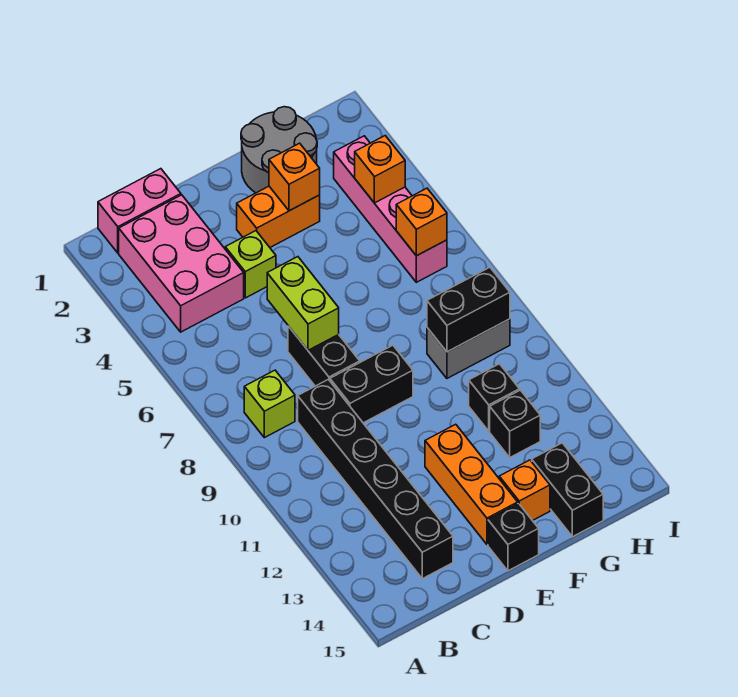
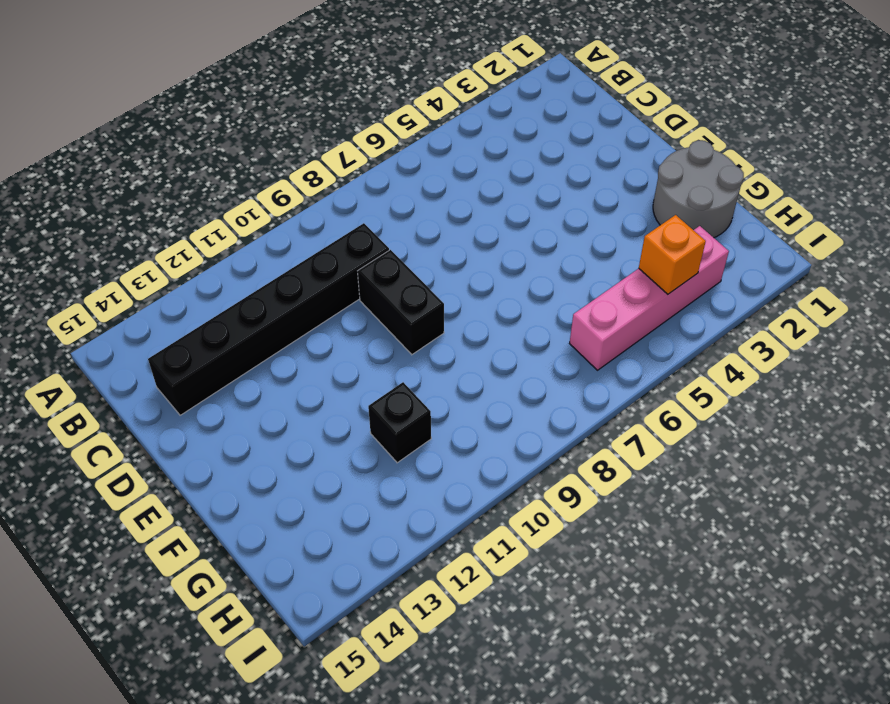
none -> pink brick B1:C1 level 1
none -> pink brick B2:C4 level 1
none -> lime brick B8 level 1

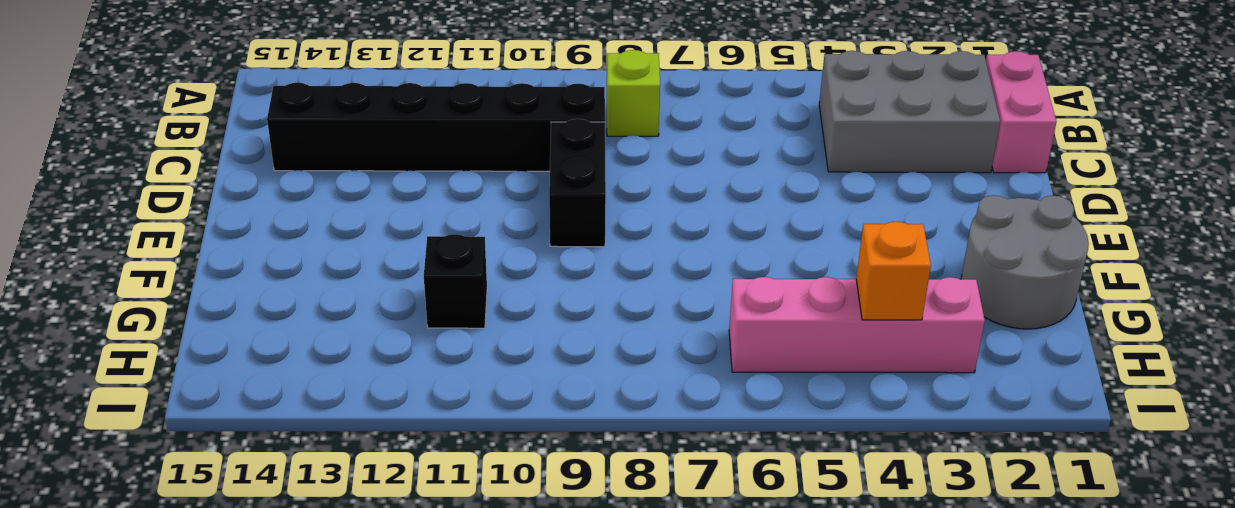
grey brick B2:C4 level 1 -> pink brick B2:C4 level 1
none -> lime brick D4 level 1
none -> black brick D7:D8 level 1
none -> orange brick E3:F3 level 1

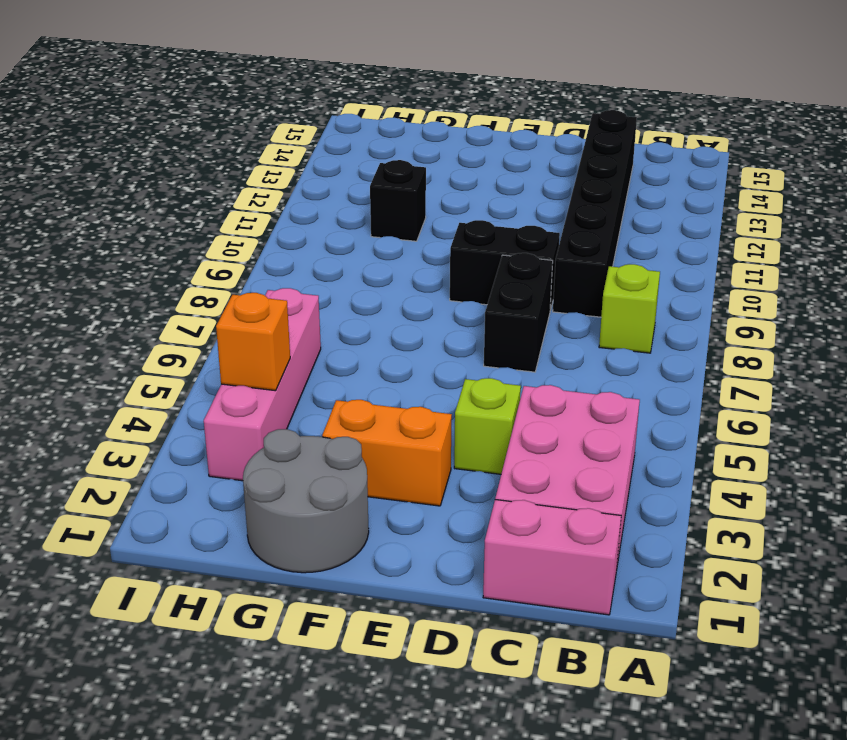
none -> orange brick E12:E14 level 1
none -> black brick E15 level 1
none -> orange brick F14 level 1

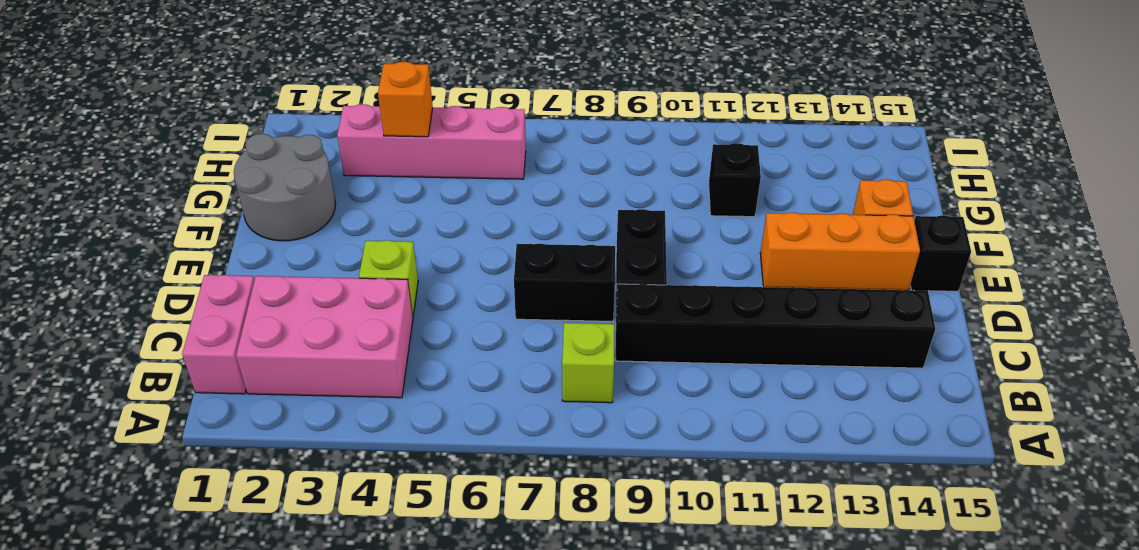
none -> orange brick E3:F3 level 1
none -> grey brick G9:H9 level 1
none -> black brick G12 level 1

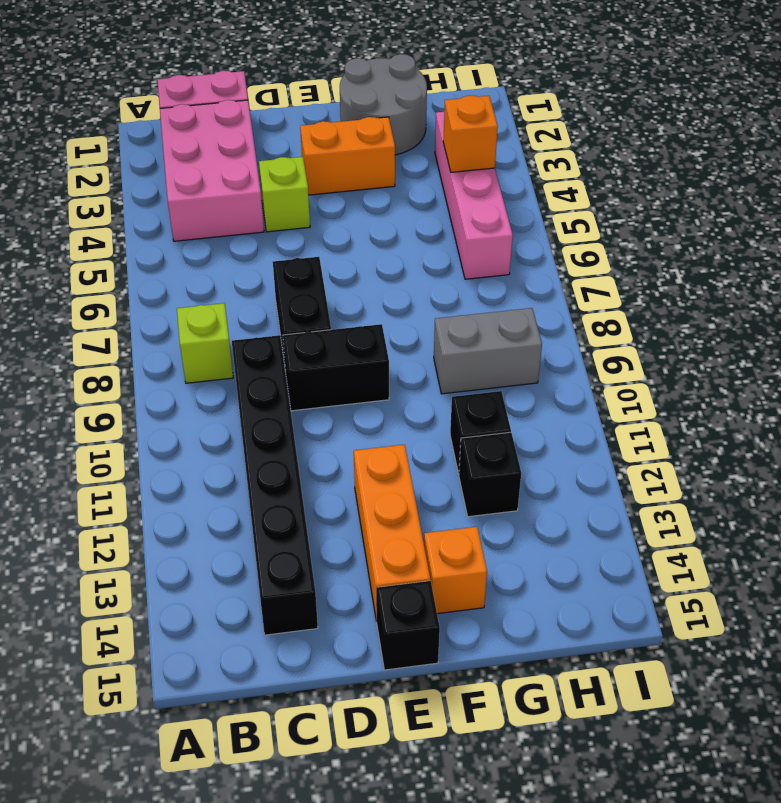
none -> black brick G14:G15 level 1
none -> lime brick D6:D7 level 2
none -> orange brick F3 level 2

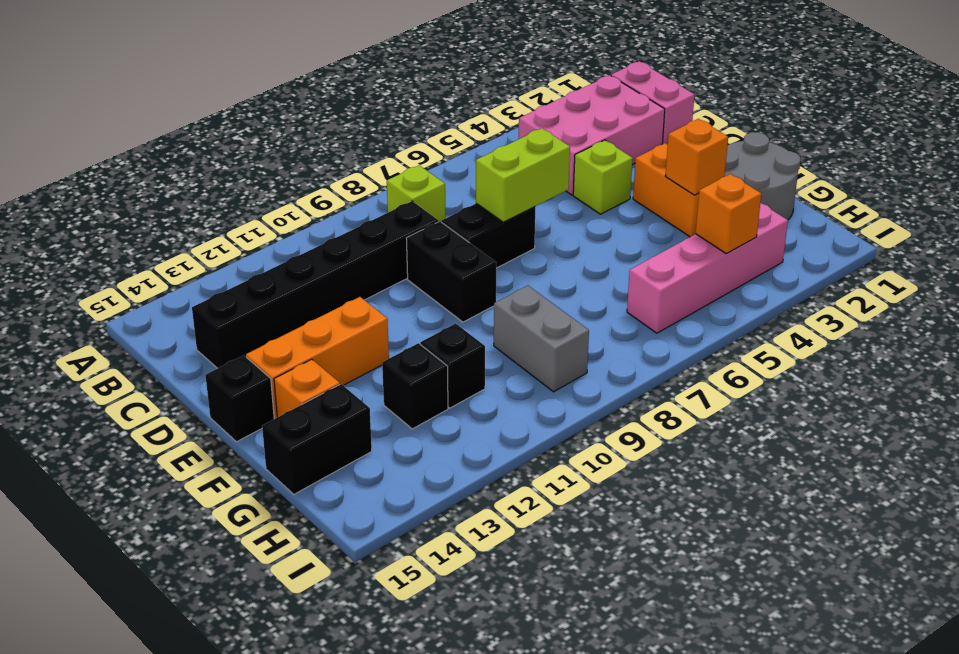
none -> black brick G9:H9 level 2
none -> orange brick H6 level 2

